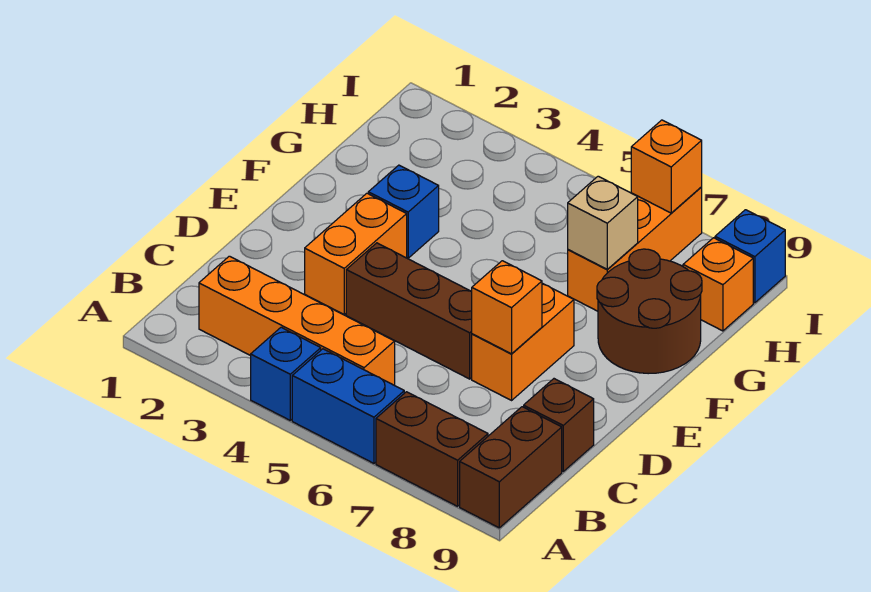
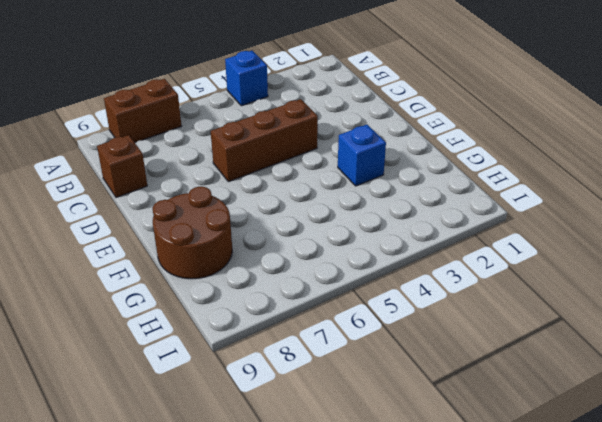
none -> blue brick A5:A6 level 1
none -> brown brick A9:B9 level 1
none -> orange brick B2:B5 level 1

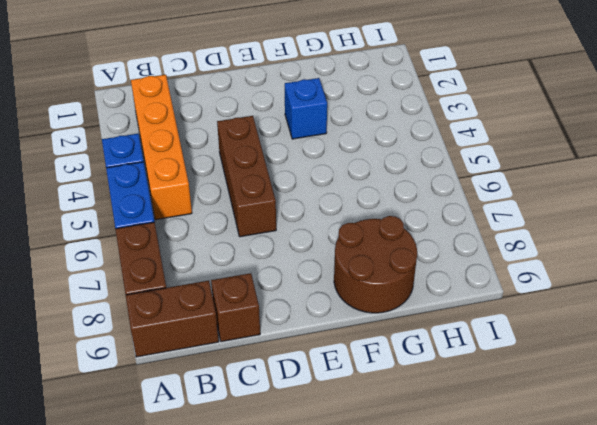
none -> orange brick D3:E3 level 1
none -> orange brick D7:E7 level 1
none -> orange brick G7:I7 level 1

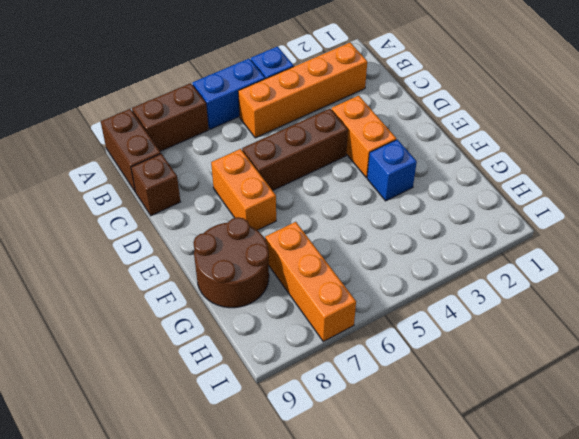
none -> orange brick H9 level 1
none -> blue brick I9 level 1
none -> orange brick D7 level 2

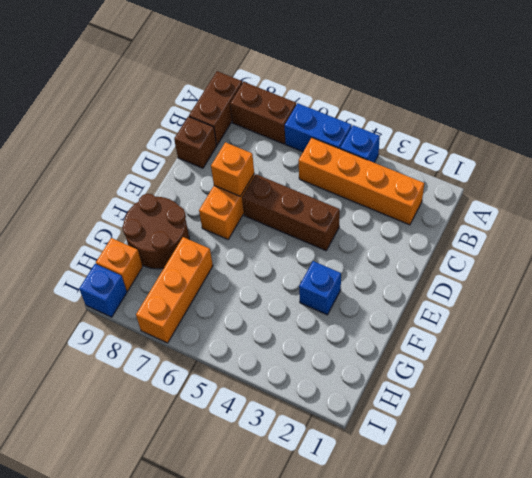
none -> orange brick D3:E3 level 1
none -> tan brick G7 level 2
none -> orange brick I7 level 2

